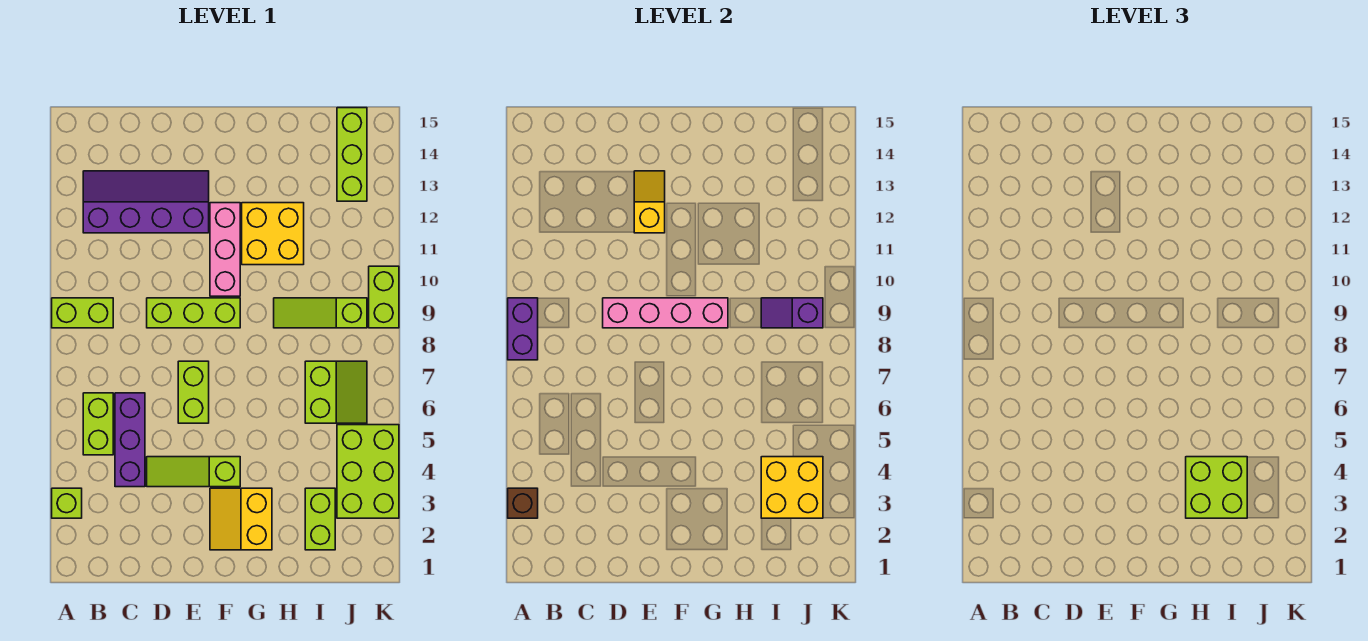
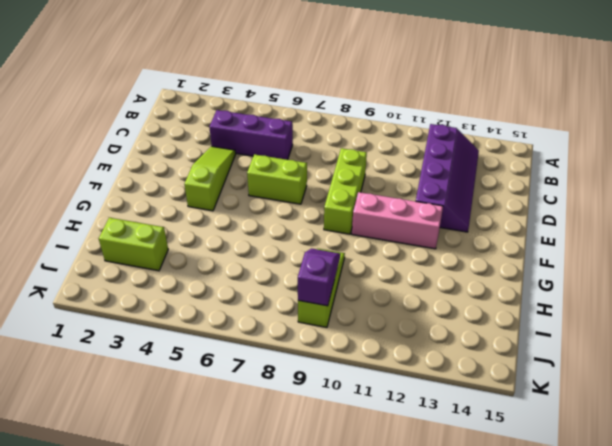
none -> lime brick A3 level 1
none -> lime brick A9:B9 level 1
none -> lime brick B5:B6 level 1

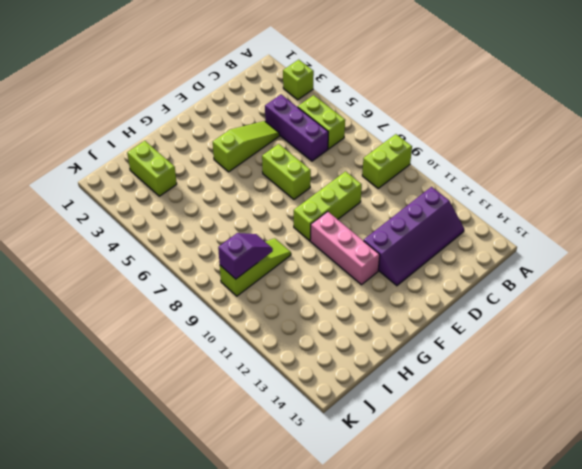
none -> yellow slope F2:G3 level 1 top G
none -> yellow brick G11:H12 level 1
none -> lime slope I6:J7 level 1 top I

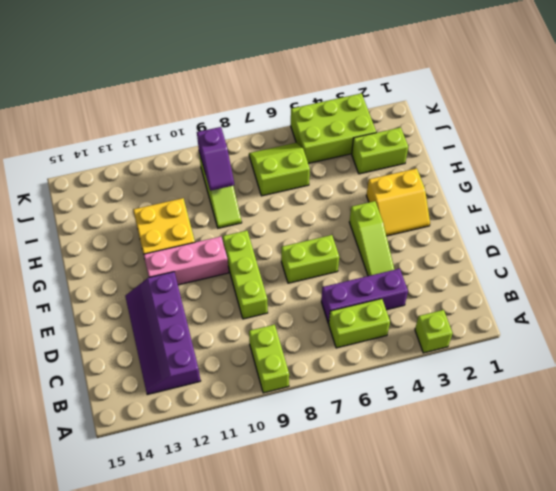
none -> lime brick J13:J15 level 1
none -> lime brick K9:K10 level 1
none -> brown brick A3 level 2

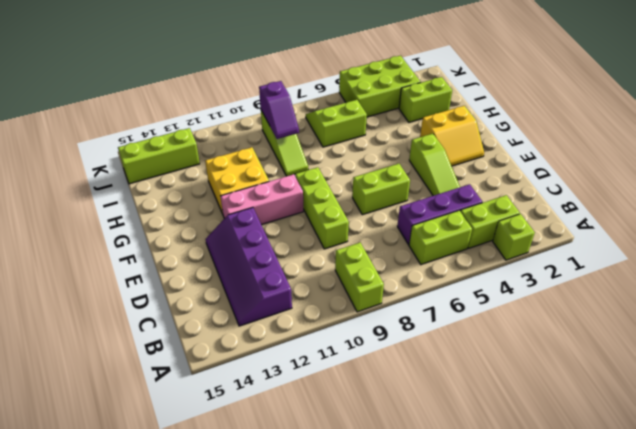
lime brick B3:B4 level 1 -> lime brick K9:K10 level 1
none -> brown brick A3 level 2
none -> purple brick A8:A9 level 2
none -> pink brick D9:G9 level 2

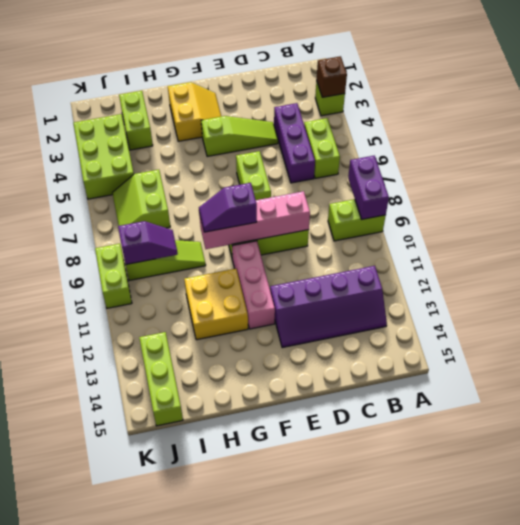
purple slope F9:G9 level 3 top F -> none
none -> yellow slope E12:E13 level 2 top 12
none -> yellow brick I3:J4 level 2
none -> lime brick H3:I4 level 3

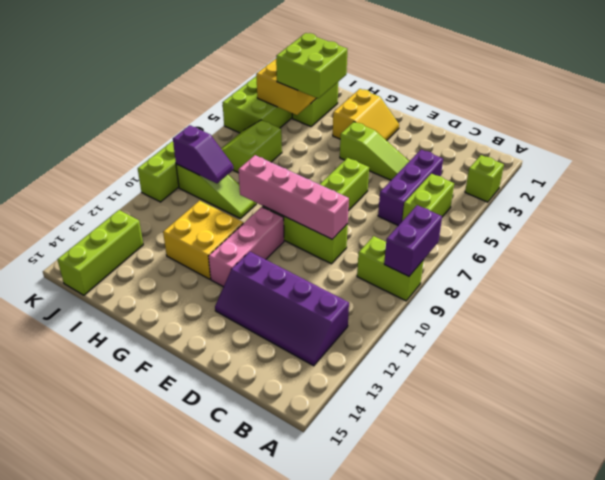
none -> brown brick A3 level 2
none -> yellow slope E12:E13 level 2 top 12

